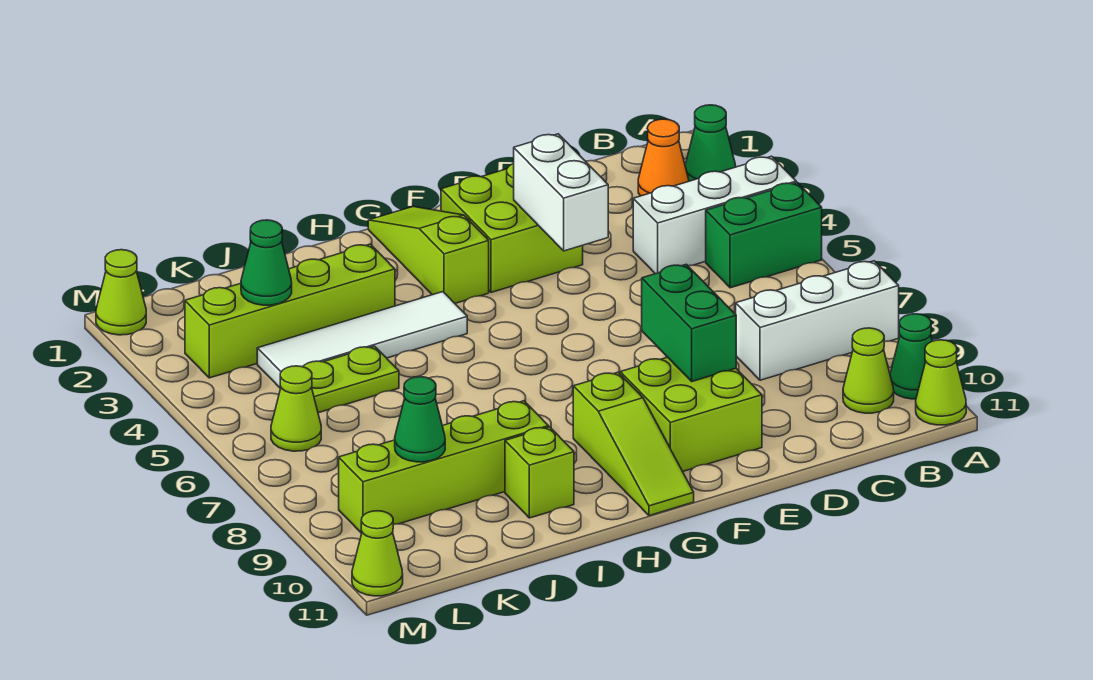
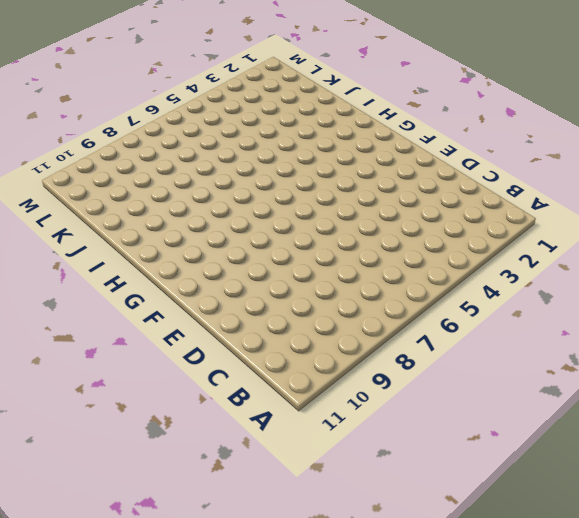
none -> green cone A2 level 1
none -> white brick A4:C4 level 1
none -> green brick A5:B5 level 1

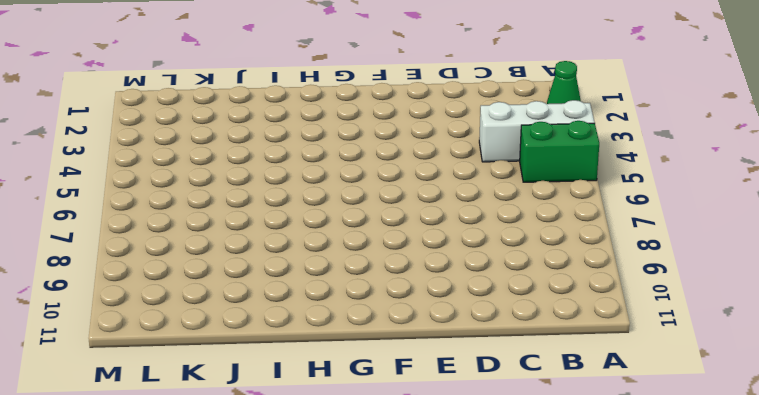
none -> white brick A8:C8 level 1
none -> green cone A10 level 1
none -> lime cone A11 level 1

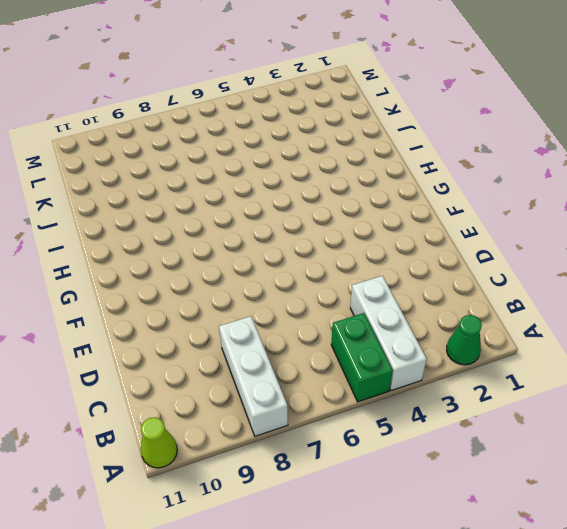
none -> green cone A10 level 1
none -> orange cone B2 level 1
none -> lime cone B10 level 1

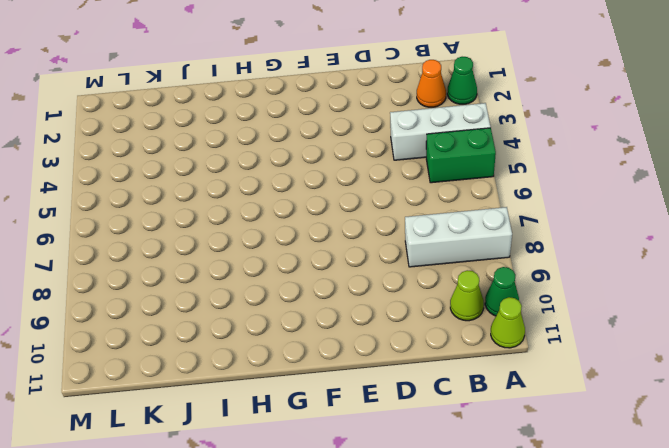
none -> lime brick E2:F3 level 1
none -> lime brick E9:F10 level 1
none -> lime slope G1:G3 level 1 top 3

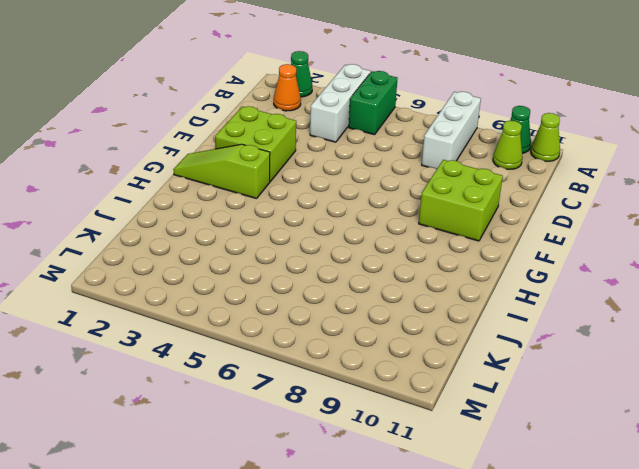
none -> lime slope G9:G11 level 1 top 9
none -> white tile H4:K4 level 1
none -> lime brick I3:L3 level 1

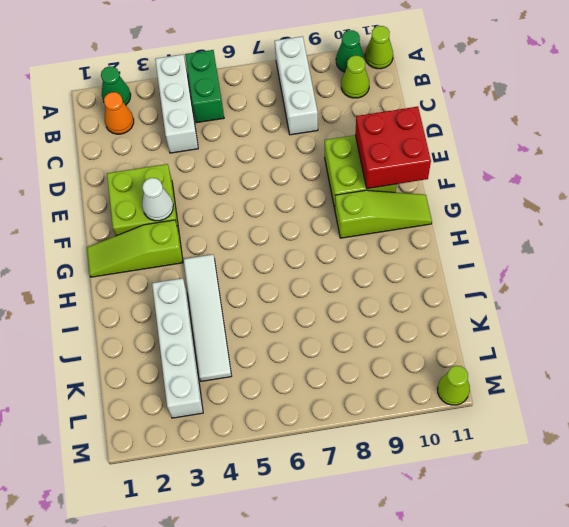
red brick E10:F11 level 2 -> none
white cone F3 level 2 -> none
white brick I3:L3 level 1 -> lime brick I3:L3 level 1
none -> lime brick I9:L9 level 1
none -> lime brick I10 level 1
none -> lime plate J5:K5 level 1

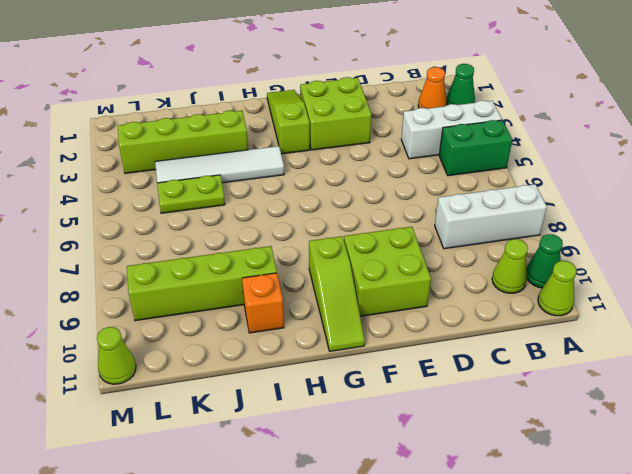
orange brick I10 level 1 -> lime brick I10 level 1
none -> lime cone L6 level 1
none -> lime cone M1 level 1
none -> white brick E3:E4 level 2

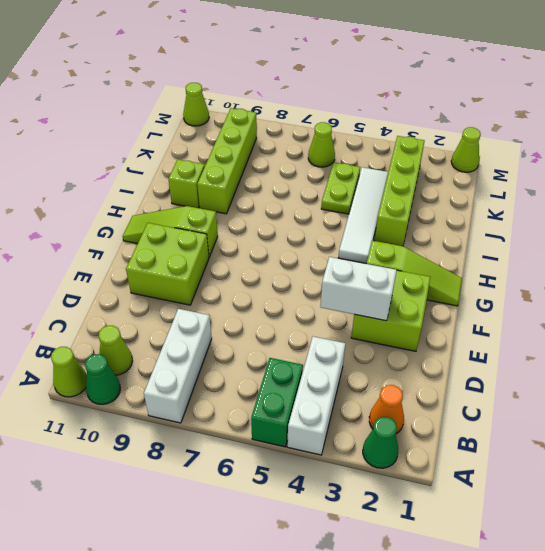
none -> green brick E8:E9 level 2
none -> green cone K3 level 2
none -> green cone K9 level 2

